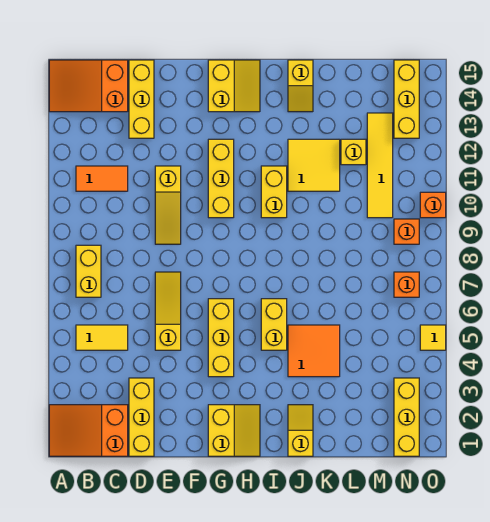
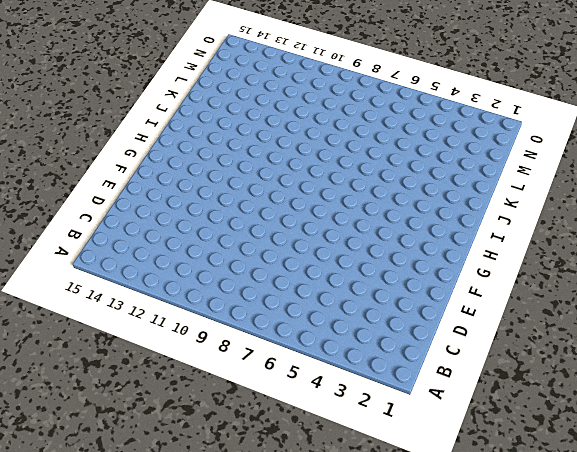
none -> orange slope A1:C2 level 1 top C
none -> orange slope A14:C15 level 1 top C
none -> yellow tile B5:C5 level 1

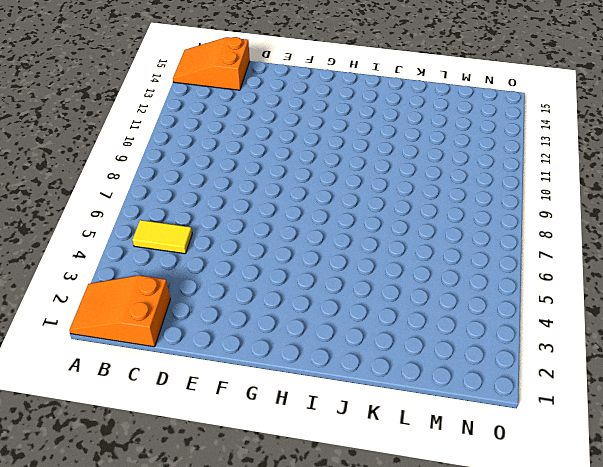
none -> yellow brick B7:B8 level 1
none -> orange tile B11:C11 level 1
none -> yellow brick D1:D3 level 1

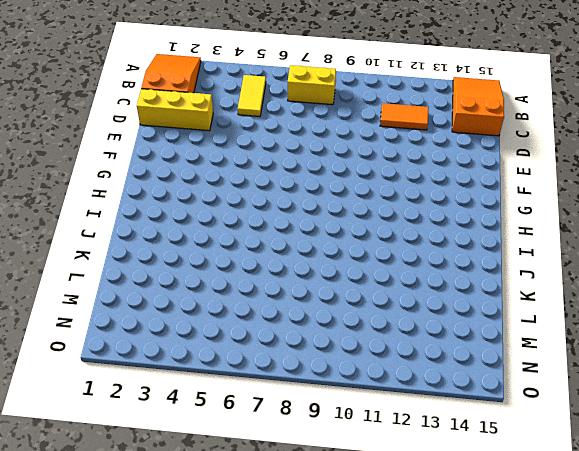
orange tile C11:C12 level 1 -> orange tile B11:C11 level 1
none -> yellow brick D13:D15 level 1
none -> yellow slope E5:E7 level 1 top 5
none -> yellow slope E9:E11 level 1 top 11

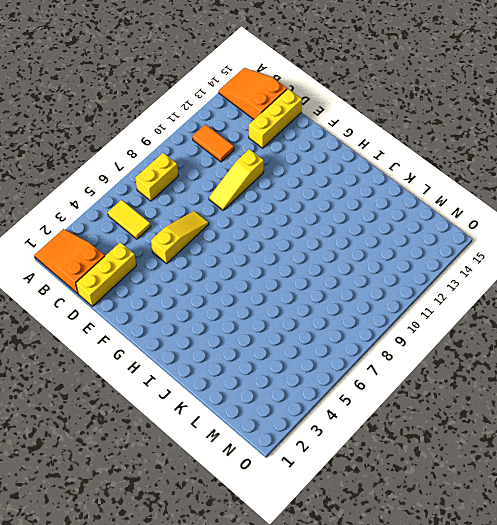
none -> yellow slope G1:H2 level 1 top G
none -> yellow brick G4:G6 level 1
none -> yellow brick G10:G12 level 1

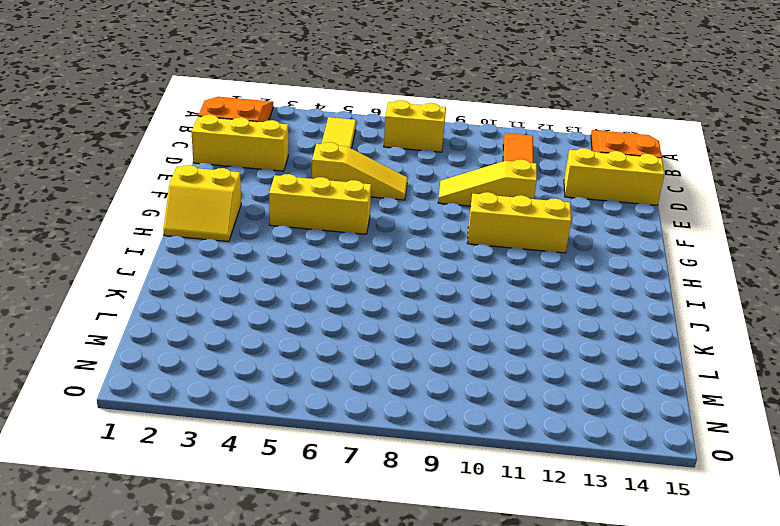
none -> yellow slope G14:H15 level 1 top G
none -> yellow brick I5:I6 level 1
none -> yellow brick I10:I11 level 1

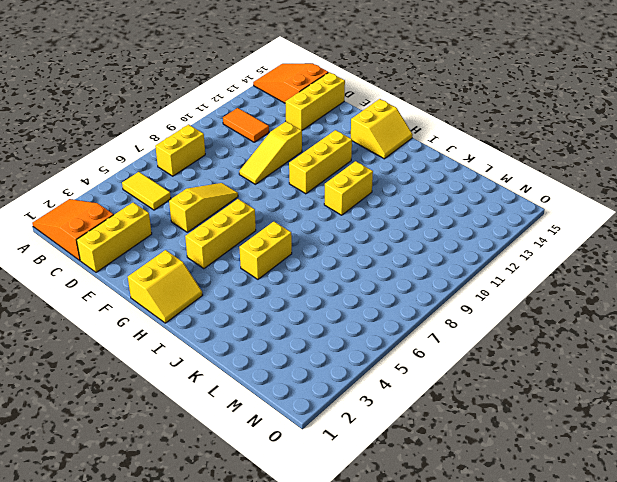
none -> yellow slope J1:J2 level 1 top 1
none -> orange tile J4:K5 level 1
none -> yellow tile J11:K12 level 1

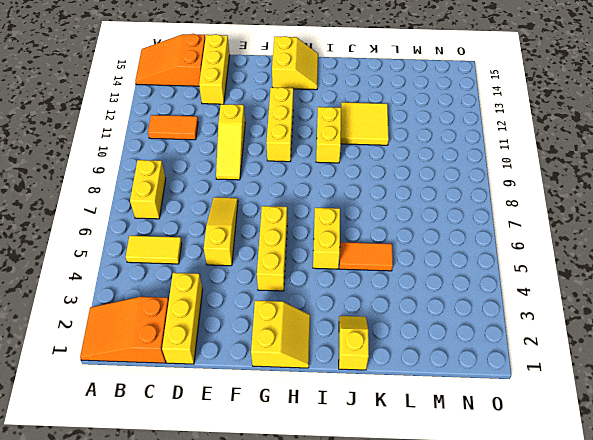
orange tile J5:K5 level 1 -> orange tile J4:K5 level 1
none -> yellow slope J14:J15 level 1 top 15
none -> yellow brick L12 level 1
none -> yellow tile M10:M13 level 1

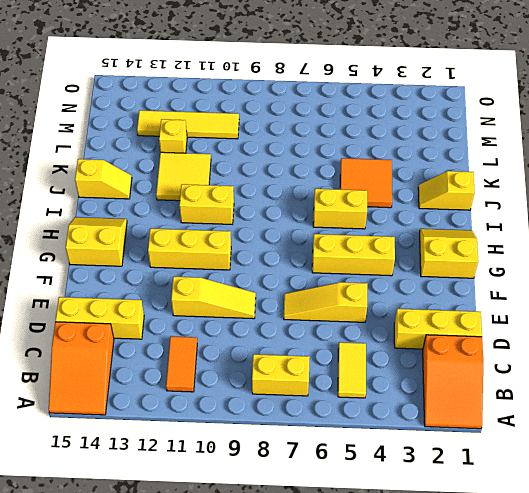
none -> yellow brick N1:N3 level 1
none -> orange brick N7 level 1
none -> orange brick N9 level 1

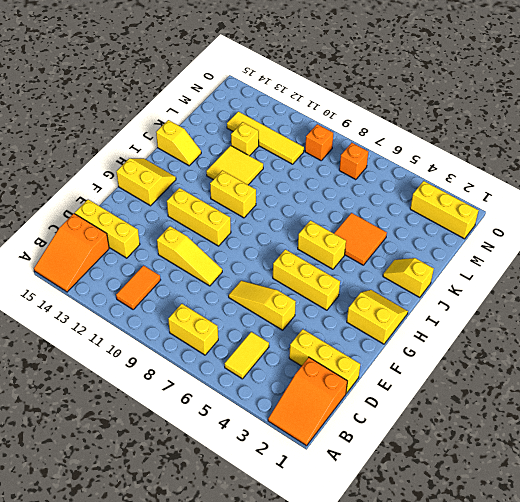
none -> yellow brick N13:N15 level 1
none -> yellow tile O5 level 1
none -> orange brick O10 level 1

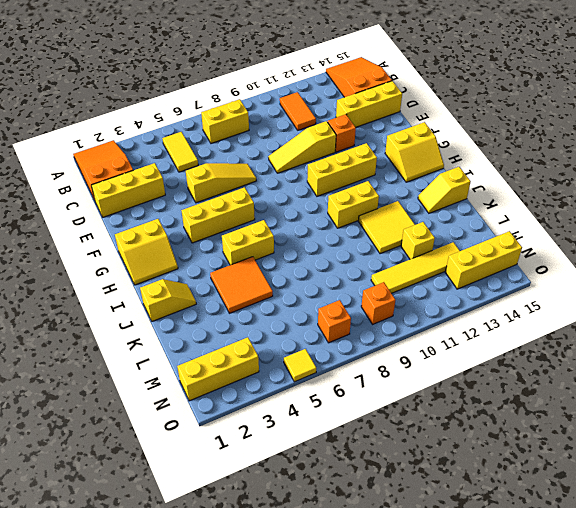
orange brick E12 level 1 -> orange brick O10 level 1

